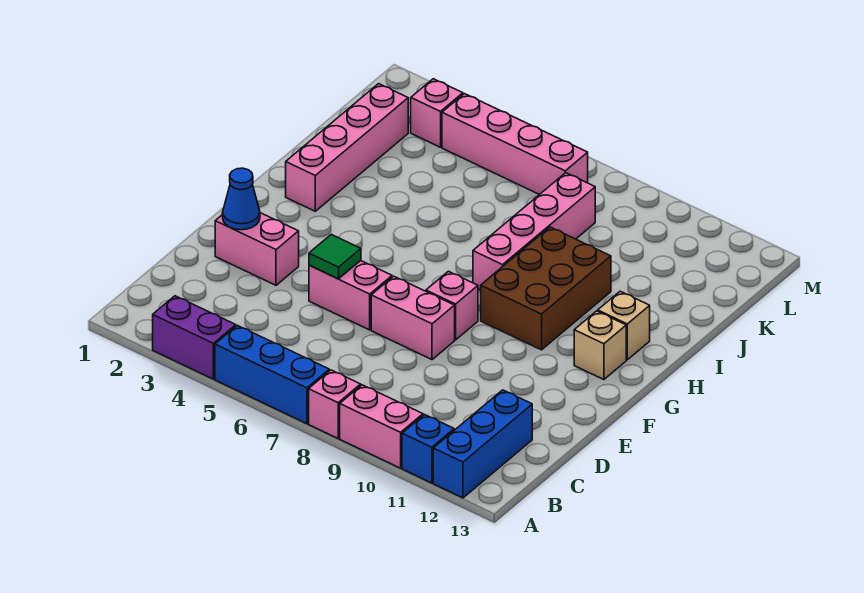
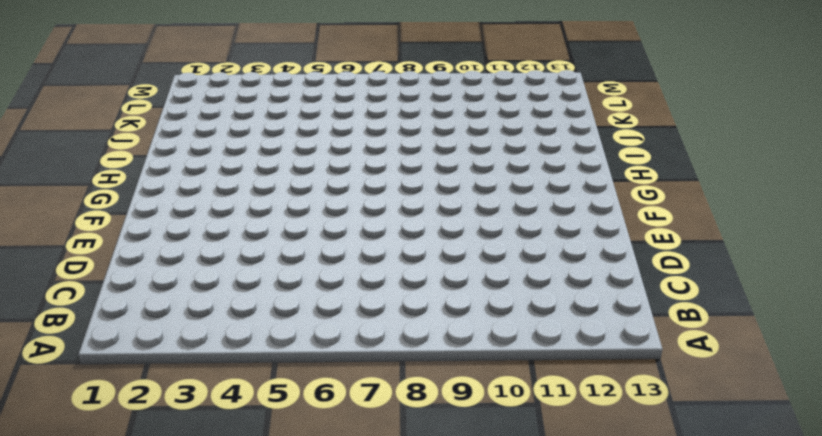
none -> purple brick A3:A4 level 1
none -> blue brick A5:A7 level 1
none -> pink brick A8 level 1

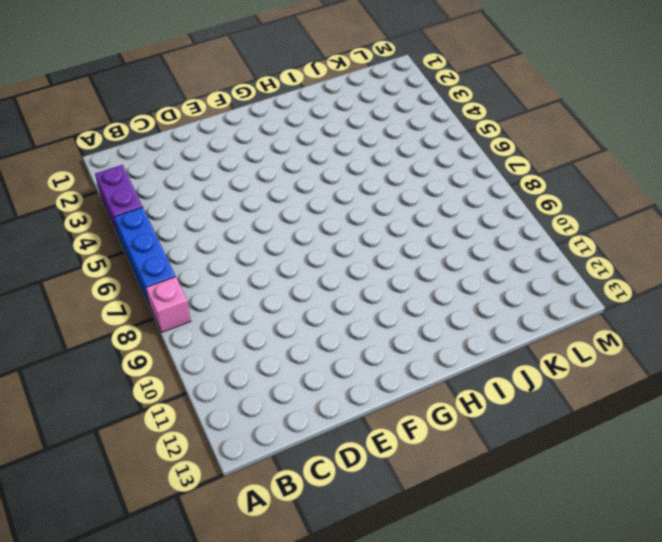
none -> pink brick A9:A10 level 1
none -> blue brick A11 level 1
none -> blue brick A12:C12 level 1

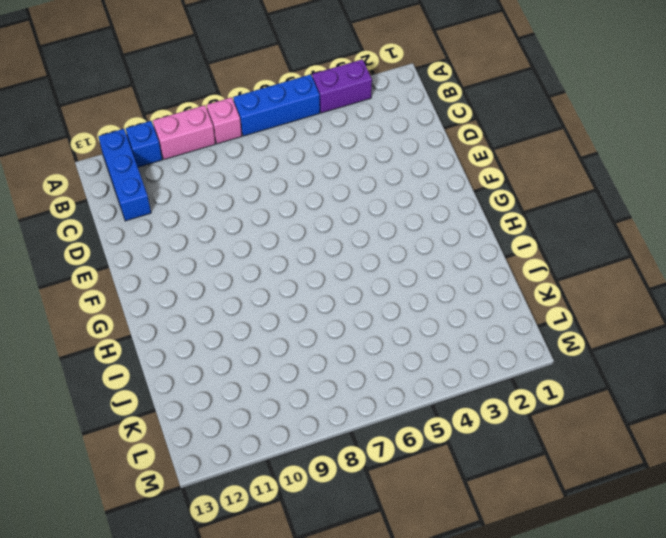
none -> pink brick E2:E3 level 1
none -> pink brick E5:E6 level 1
none -> pink brick E7:E8 level 1

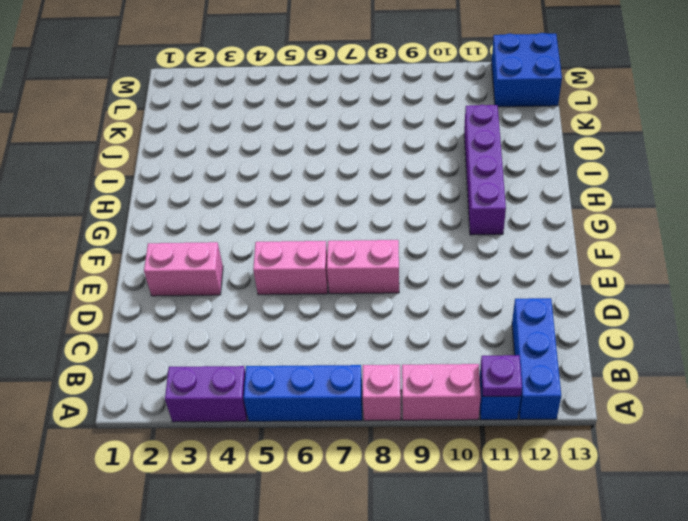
purple plate A11 level 2 -> none
purple brick G11:J11 level 1 -> none
blue brick L12:M13 level 1 -> none
none -> pink brick F8 level 1
none -> brown brick G9:I10 level 1
none -> tan brick G12 level 1

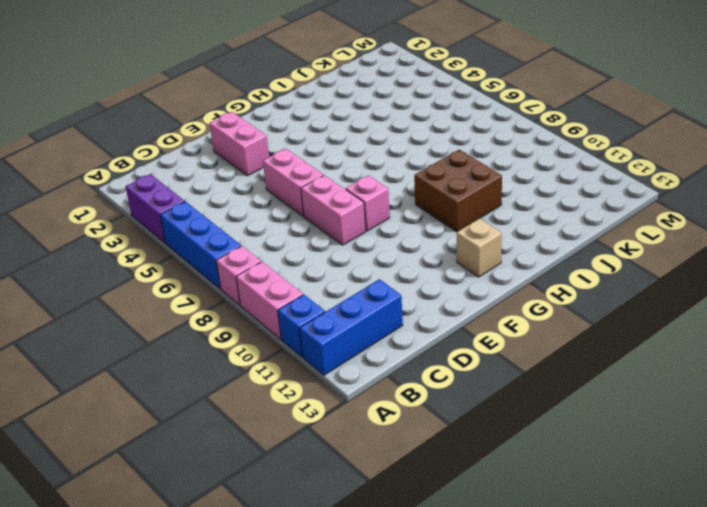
brown brick H9:I10 level 1 -> brown brick G9:I10 level 1
none -> pink brick H2:K2 level 1
none -> pink brick H8:K8 level 1
none -> tan brick H12 level 1

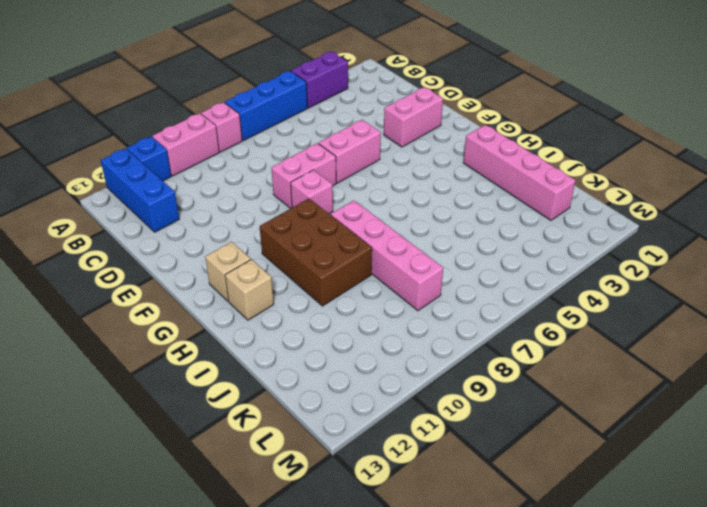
none -> pink brick L3 level 1
none -> pink brick L4:L7 level 1
none -> blue cone E2 level 2

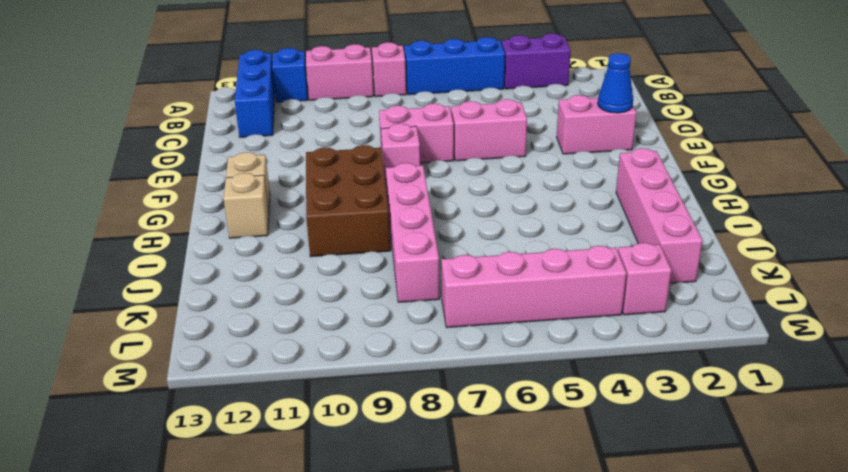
none -> green tile E5 level 2

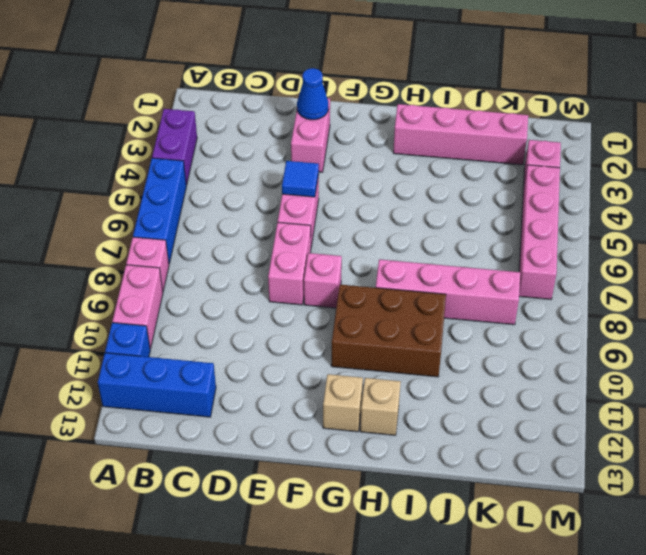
blue tile E5 level 2 -> green tile E5 level 2

